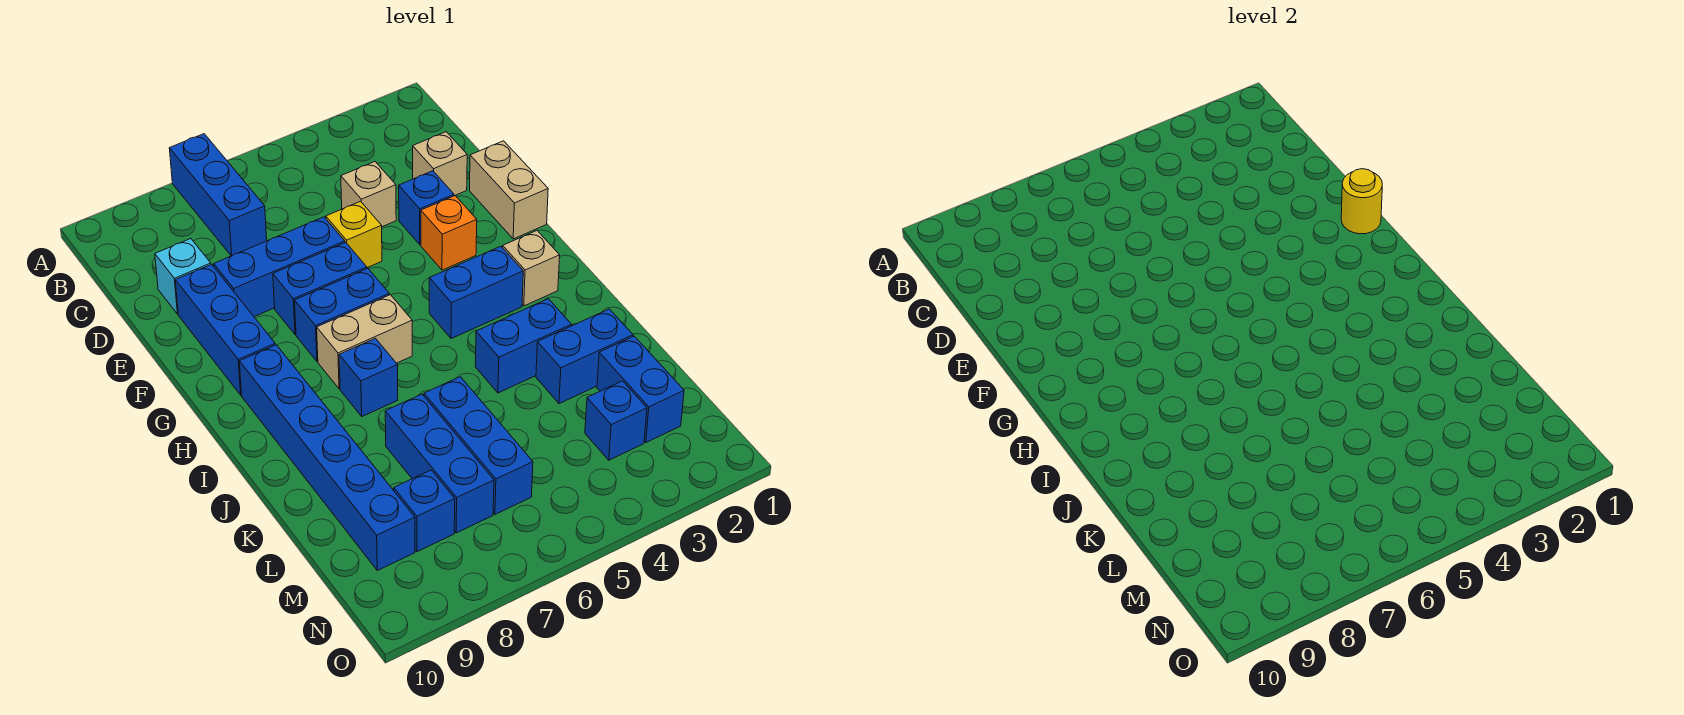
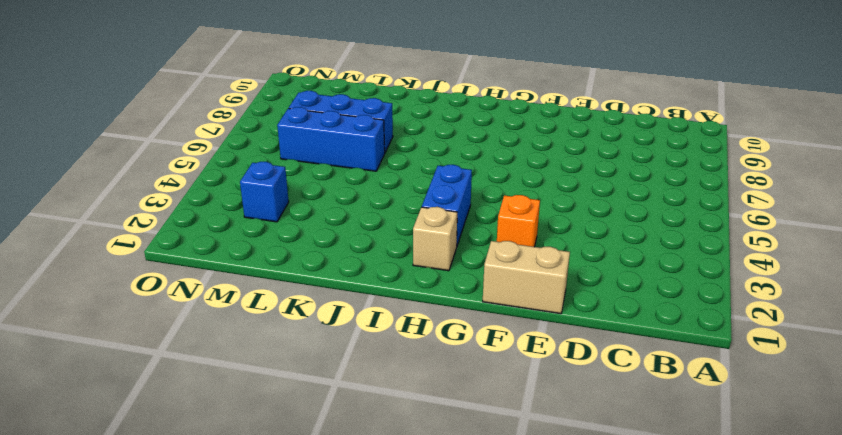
none -> blue brick A7:C7 level 1
none -> tan brick D2 level 1
none -> tan brick D4 level 1

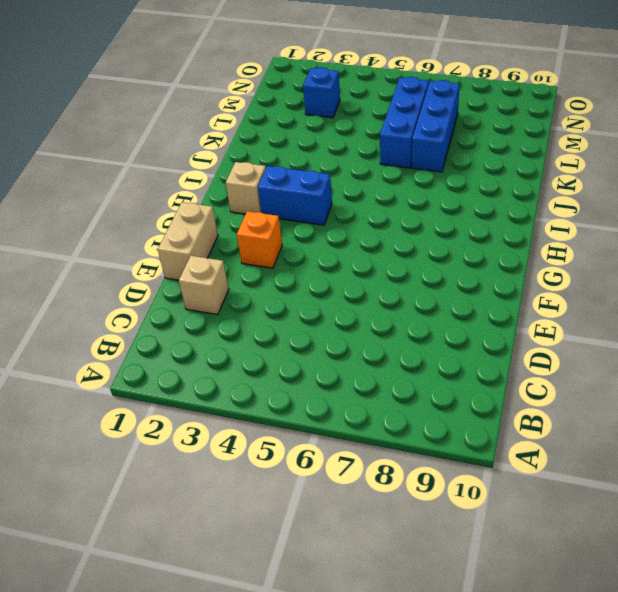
none -> blue brick A7:C7 level 1
none -> tan brick D4 level 1
none -> cyan brick D9 level 1

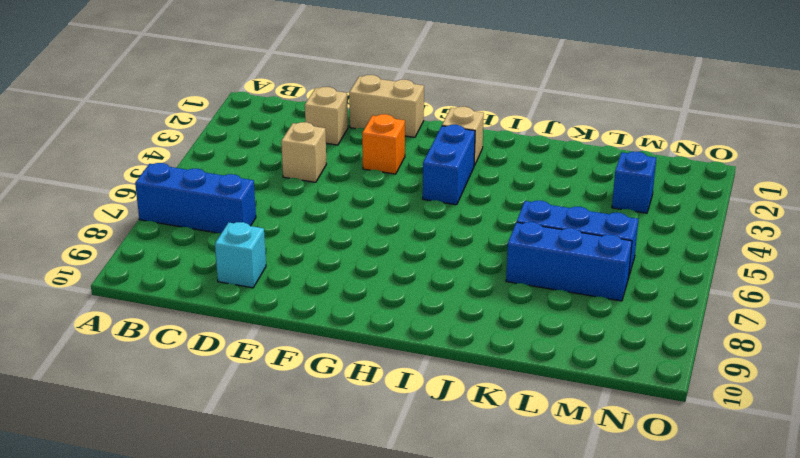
none -> blue brick E3 level 1
none -> yellow brick E5 level 1
none -> blue brick E6:E8 level 1

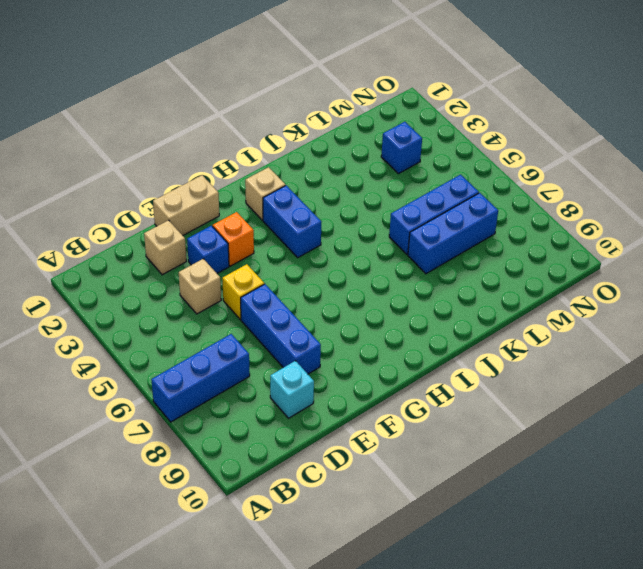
none -> blue brick E9:G9 level 1
none -> blue brick F6:F7 level 1
none -> blue brick G6:G7 level 1

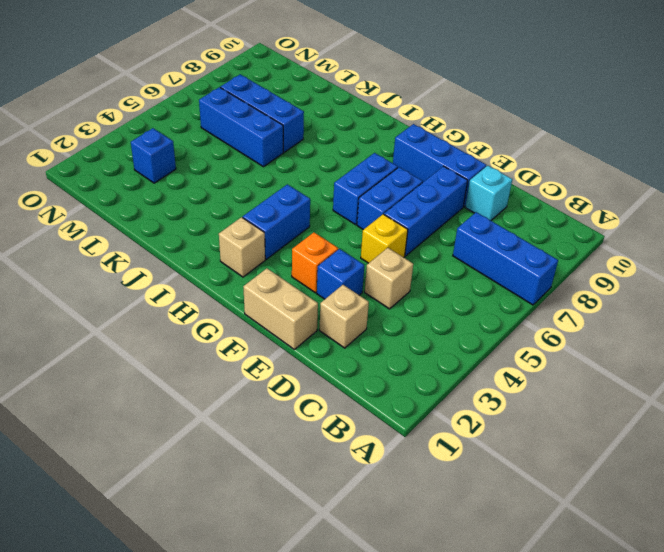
none -> tan brick H6:H7 level 1
none -> blue brick H9:M9 level 1
none -> blue brick I7 level 1

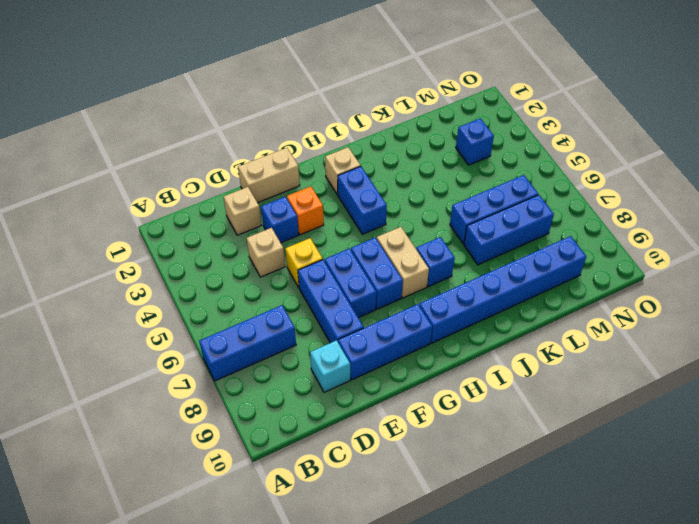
none -> blue brick J3:J4 level 1
none -> blue brick K2:K3 level 1
none -> blue brick L2:M2 level 1

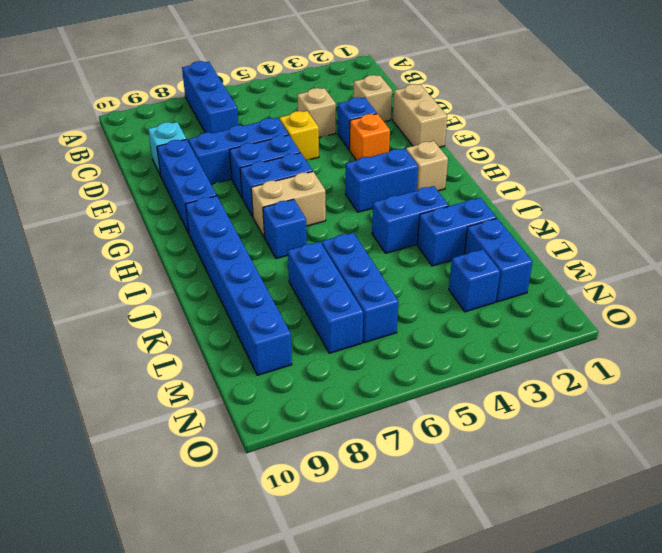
none -> blue brick M8 level 1
none -> yellow round brick F1 level 2

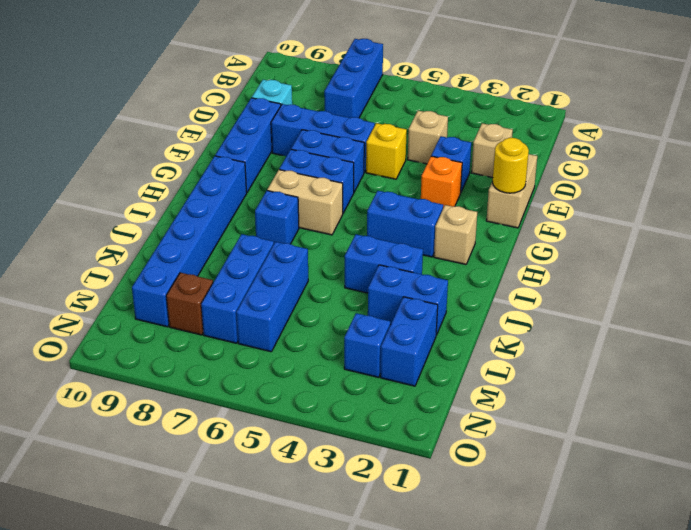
brown brick M8 level 1 -> blue brick M8 level 1

